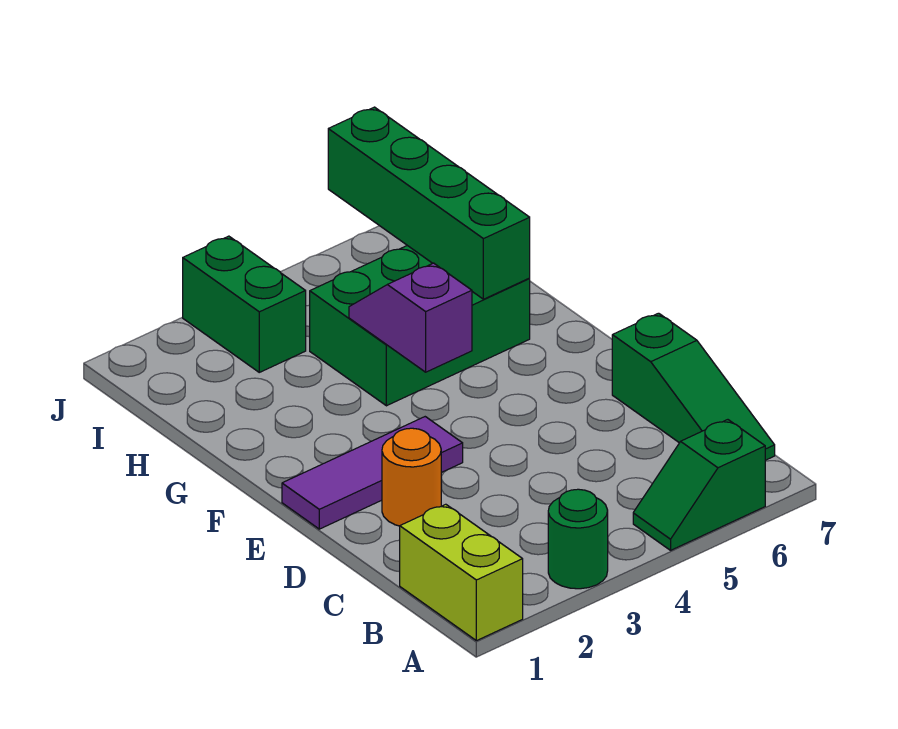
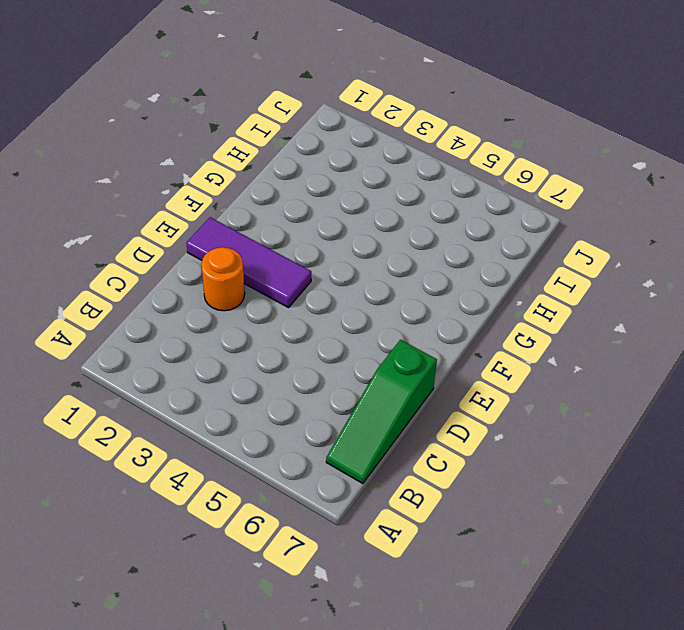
none -> lime brick A1:B1 level 1
none -> green round brick A3 level 1

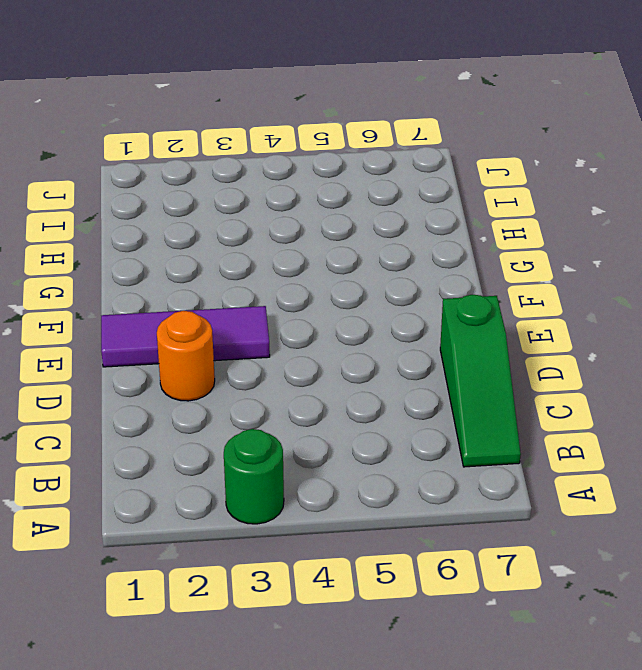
none -> lime brick A1:B1 level 1
none -> green slope A5:A6 level 1 top 6

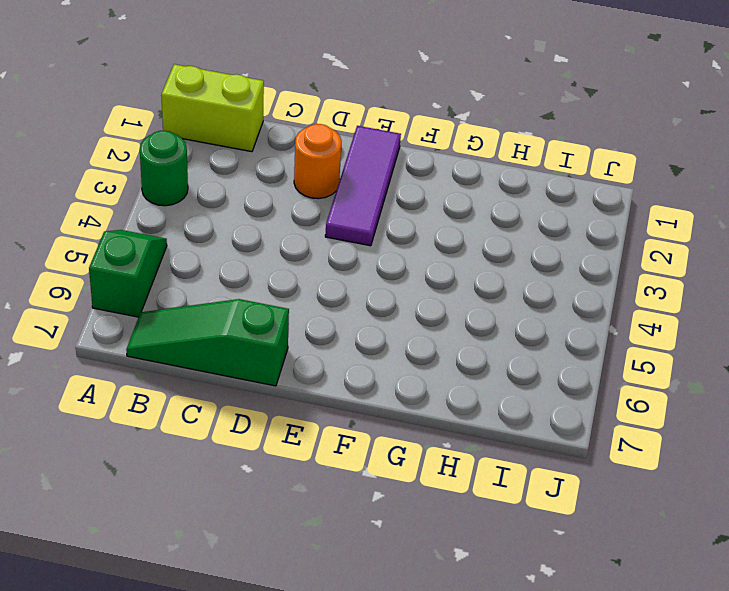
none -> green brick G4:H6 level 1
none -> green brick I3:J3 level 1

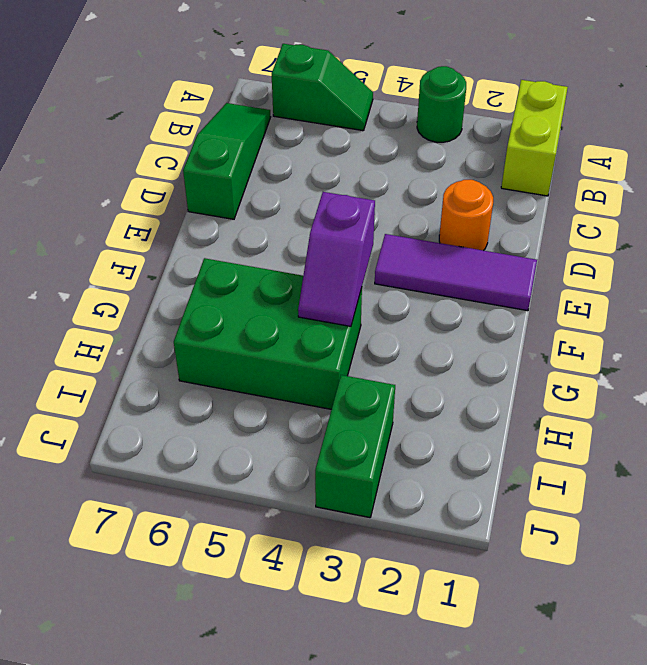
none -> green brick G6:J6 level 2

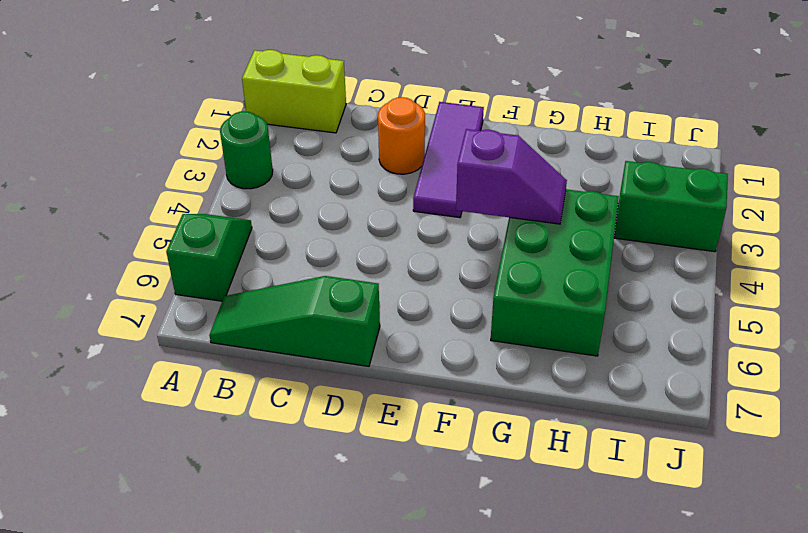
none -> green brick G6:J6 level 2

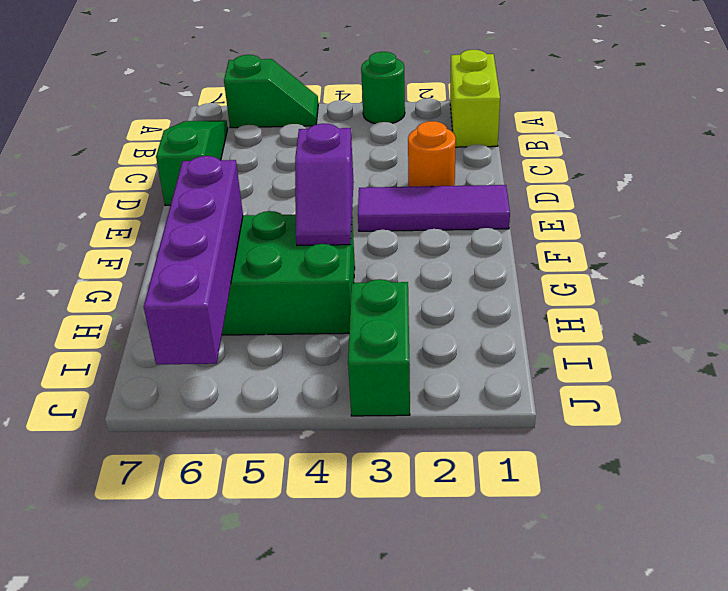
purple brick G6:J6 level 2 -> green brick G6:J6 level 2

